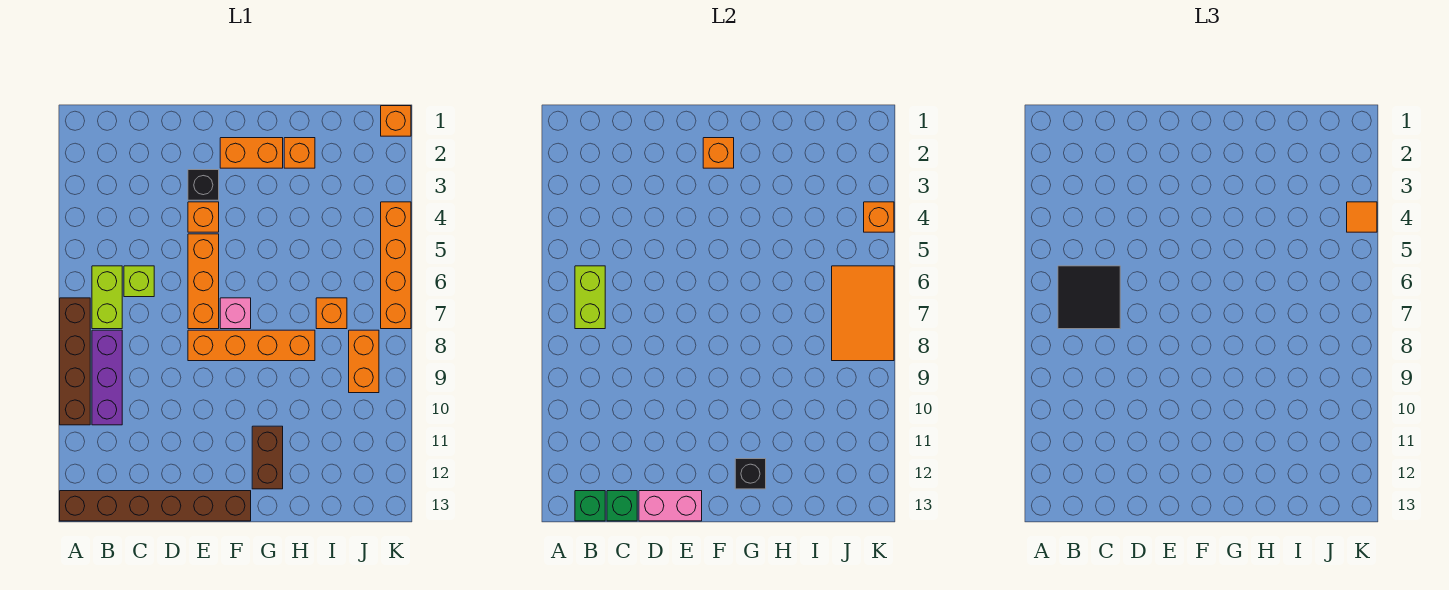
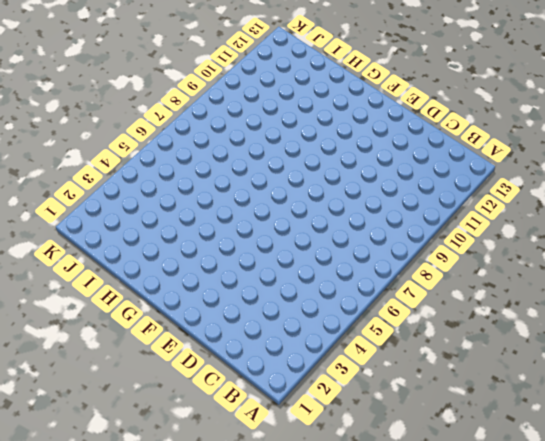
none -> brown brick A7:A10 level 1
none -> brown brick A13:F13 level 1
none -> lime brick B6:B7 level 1

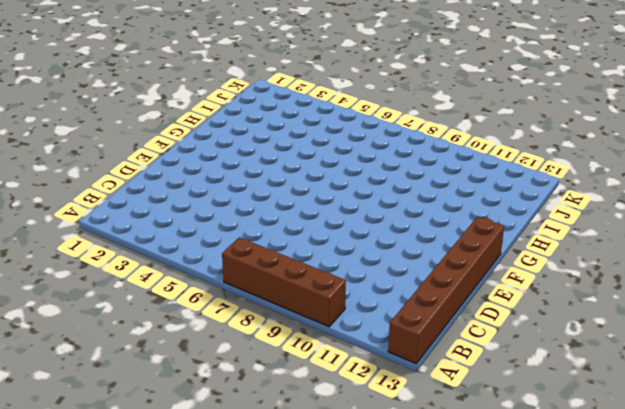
none -> lime brick B6:B7 level 1
none -> purple brick B8:B10 level 1
none -> lime brick C6 level 1

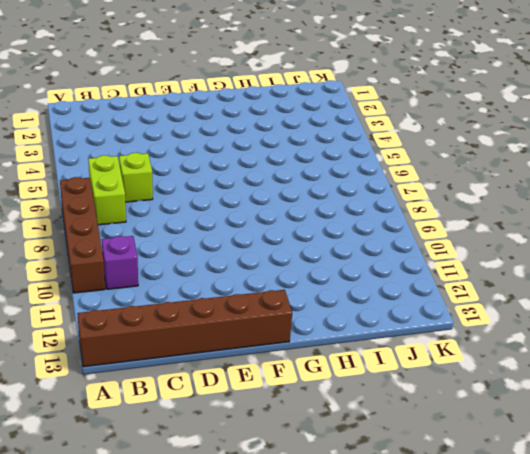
purple brick B10 level 1 -> purple brick B8:B10 level 1
none -> black brick E3 level 1
none -> orange brick E4 level 1
none -> orange brick E5:E7 level 1

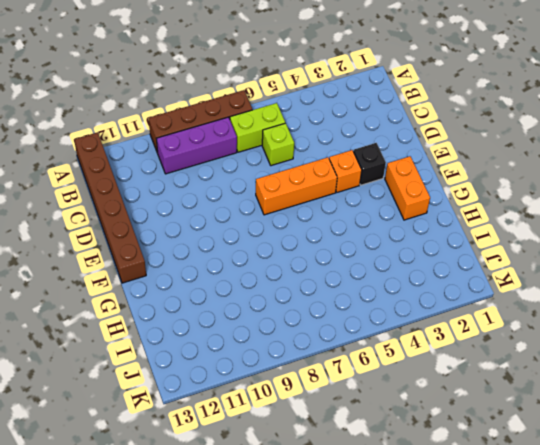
none -> orange brick E8:H8 level 1
none -> pink brick F7 level 1
none -> brown brick G11:G12 level 1

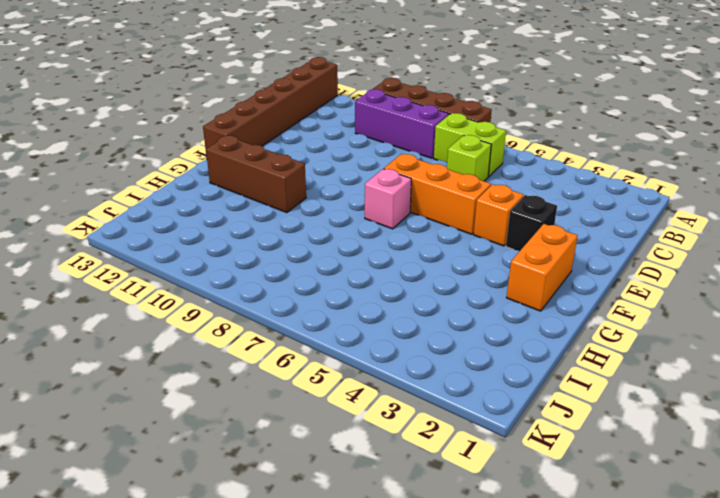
brown brick G10:G12 level 1 -> brown brick G11:G12 level 1
none -> orange brick E8:H8 level 1
none -> orange brick H2 level 1
none -> orange brick I7 level 1

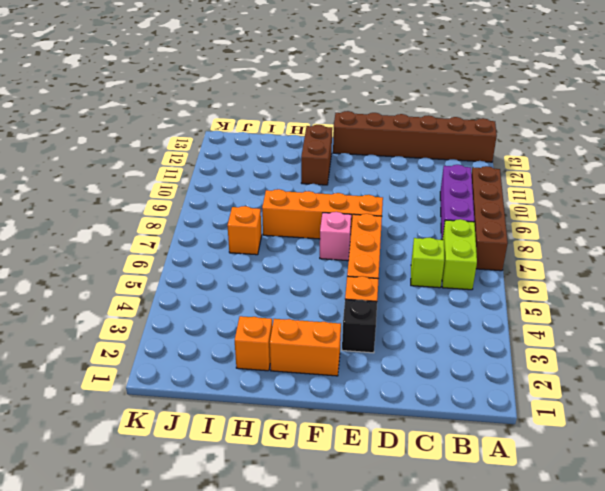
none -> orange brick J8:J9 level 1
none -> orange brick K1 level 1
none -> orange brick K4:K7 level 1

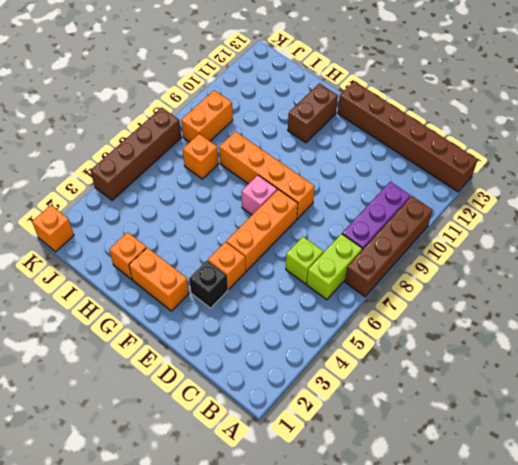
brown brick K4:K7 level 1 -> orange brick K4:K7 level 1
none -> lime brick B6:B7 level 2
none -> green brick B13 level 2
none -> green brick C13 level 2

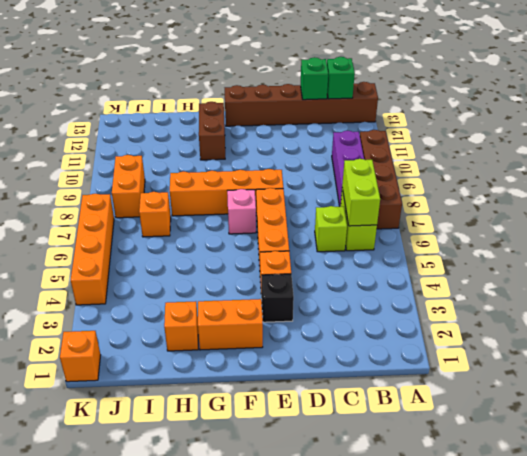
none -> pink brick D13:E13 level 2
none -> orange brick F2 level 2
none -> black brick G12 level 2

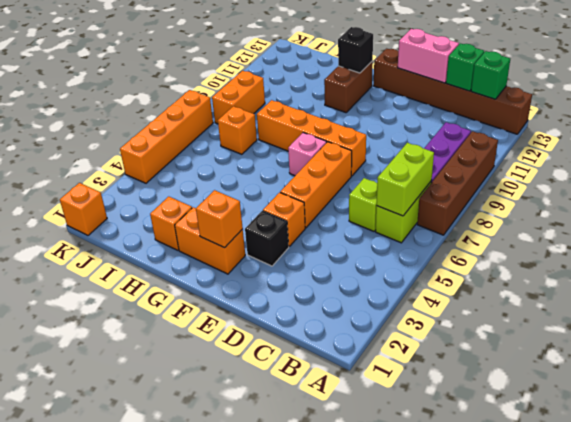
none -> orange tile J6:K8 level 2
none -> orange brick K4 level 2
none -> black tile B6:C7 level 3

